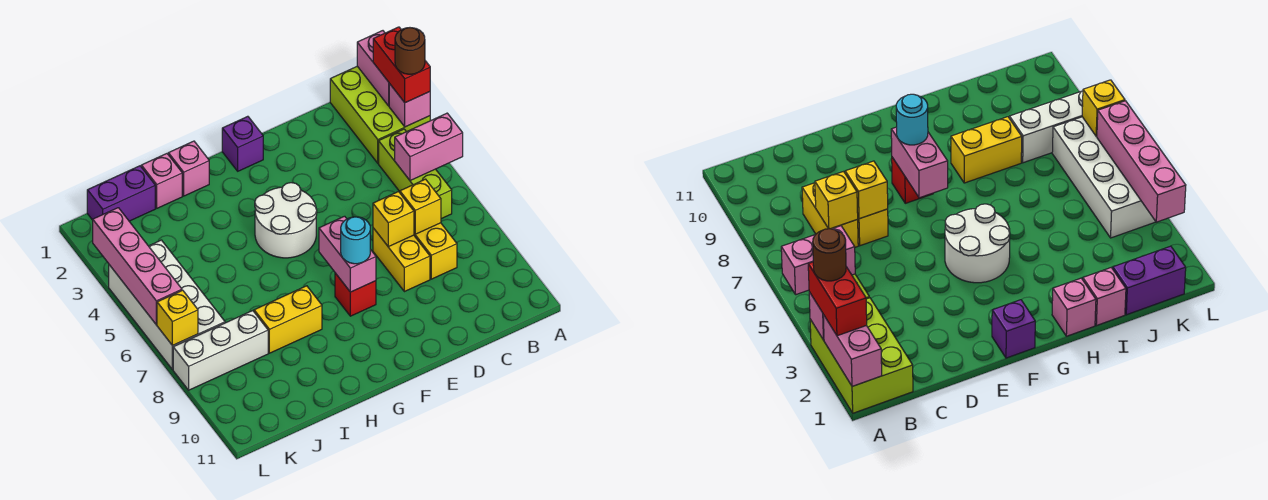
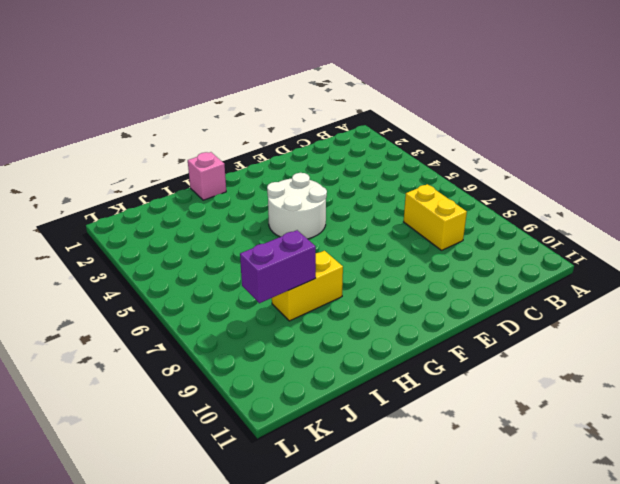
purple brick I8:J8 level 2 -> purple brick J1:K1 level 1
none -> lime brick A1:B3 level 1
none -> lime brick B4:B6 level 1
none -> yellow brick D7:D8 level 1

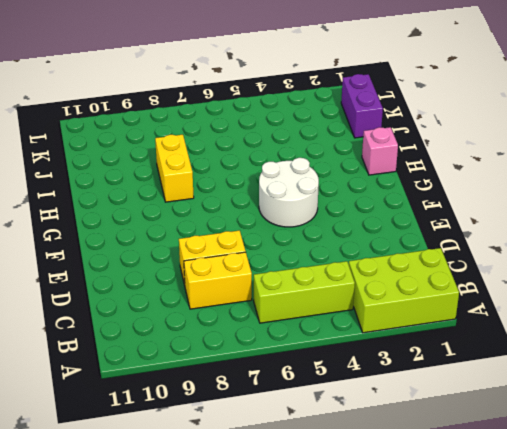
none -> purple brick F1 level 1
none -> red brick F8 level 1
none -> pink brick I1 level 1

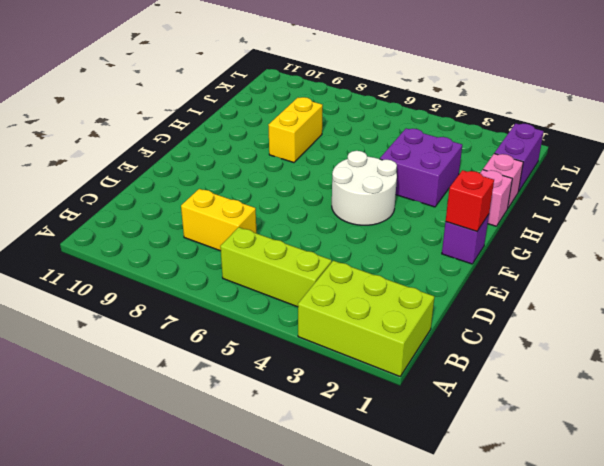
red brick F1 level 2 -> red brick F8 level 1
purple brick H3:I4 level 1 -> none
none -> yellow brick D7:D8 level 1
none -> white brick J8:L8 level 1
none -> white brick K4:L7 level 1

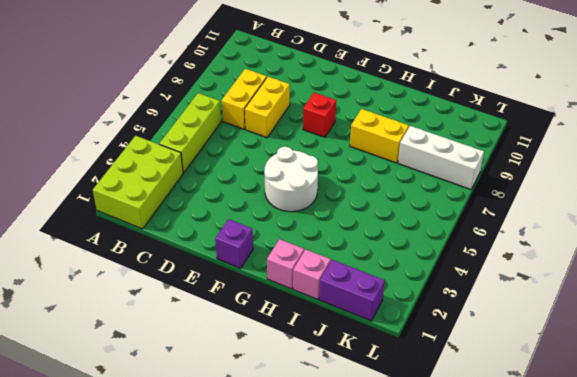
none -> white brick K4:L7 level 1
none -> pink brick A1:A2 level 2
none -> pink brick A3 level 2

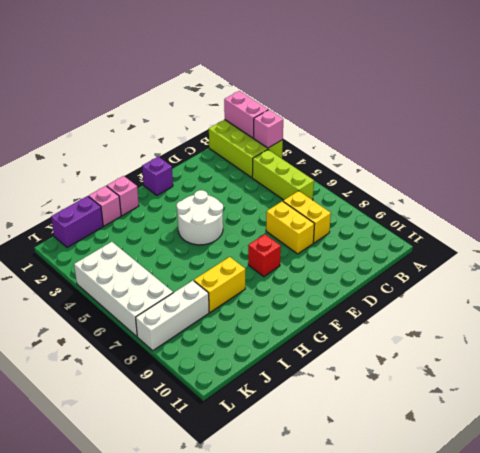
none -> pink brick A5:B5 level 2
none -> yellow brick C7 level 2
none -> yellow brick D7 level 2

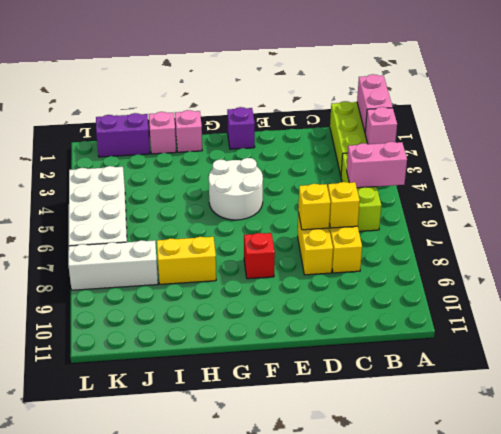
none -> pink brick F7:F8 level 2
none -> pink brick L3:L6 level 2
none -> yellow brick L7 level 2

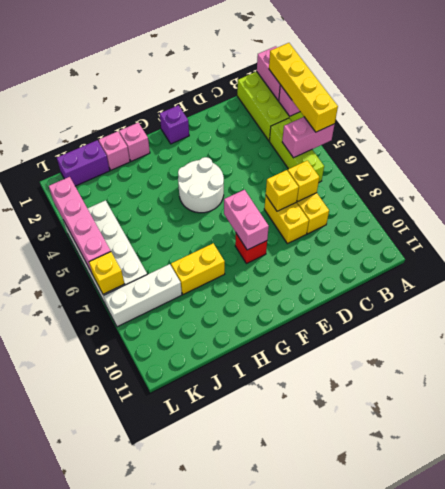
yellow brick A2:A5 level 3 -> red brick A2:A3 level 3
none -> cyan round brick F8 level 3
none -> brown round brick A3 level 4

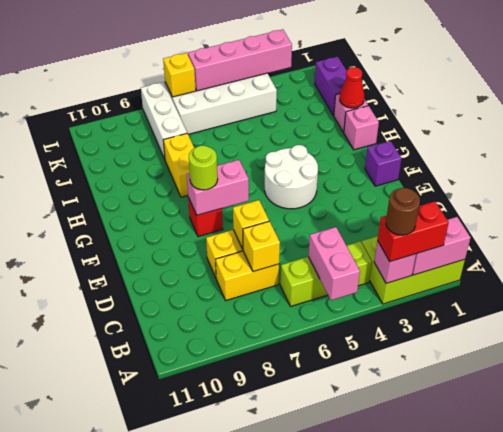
lime round brick F8 level 3 -> cyan round brick F8 level 3
red cone I1 level 2 -> none

